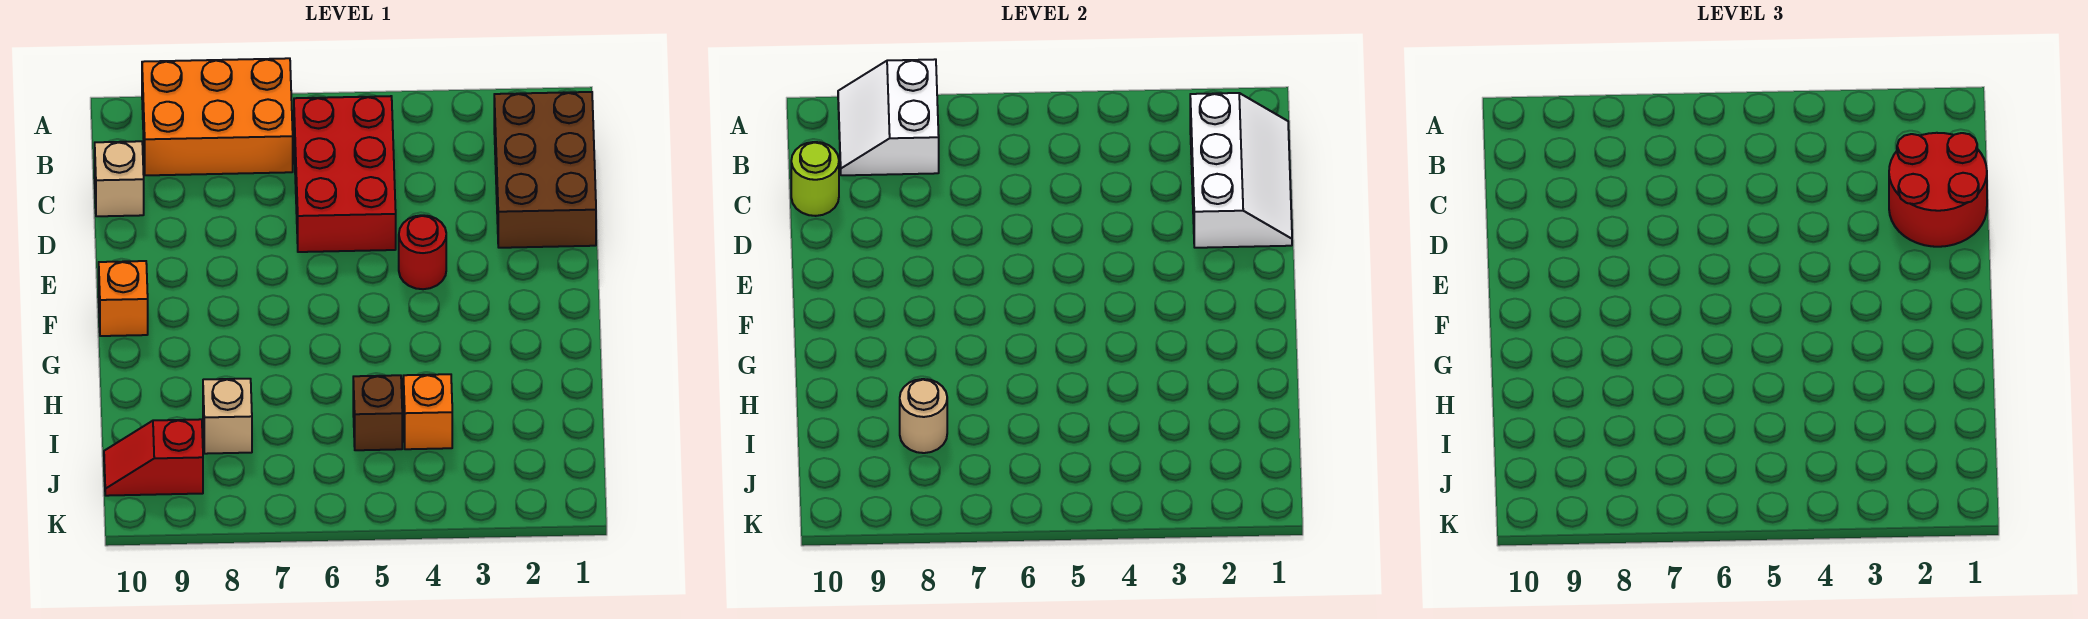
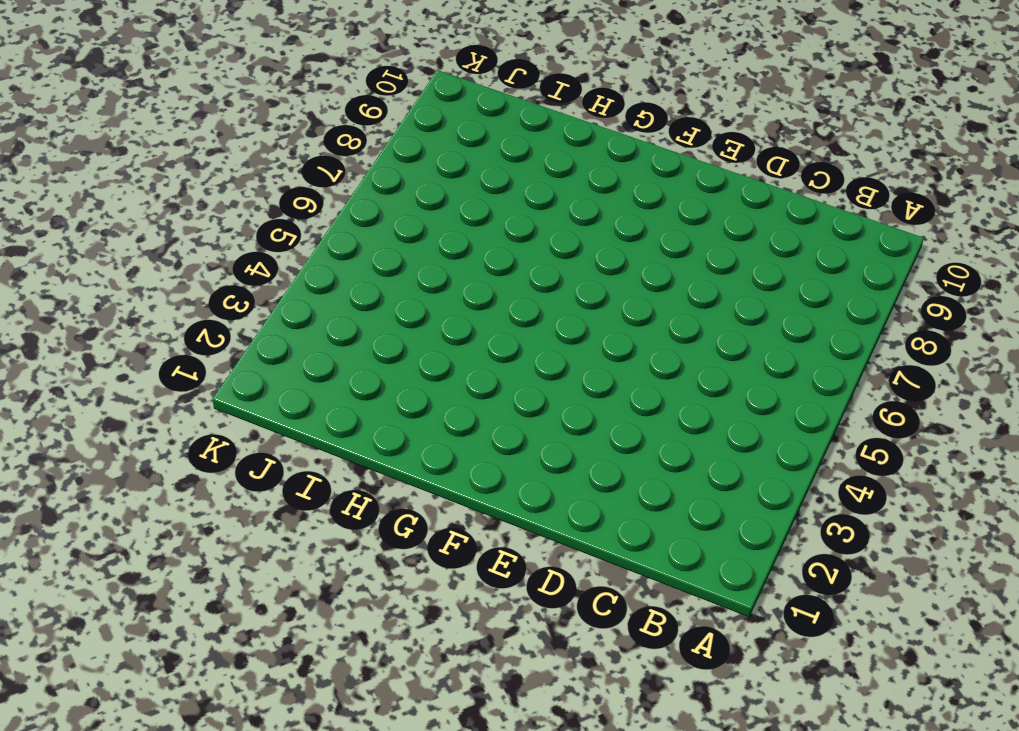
none -> orange brick A7:B9 level 1
none -> brown brick B1:D2 level 1
none -> red brick B5:D6 level 1

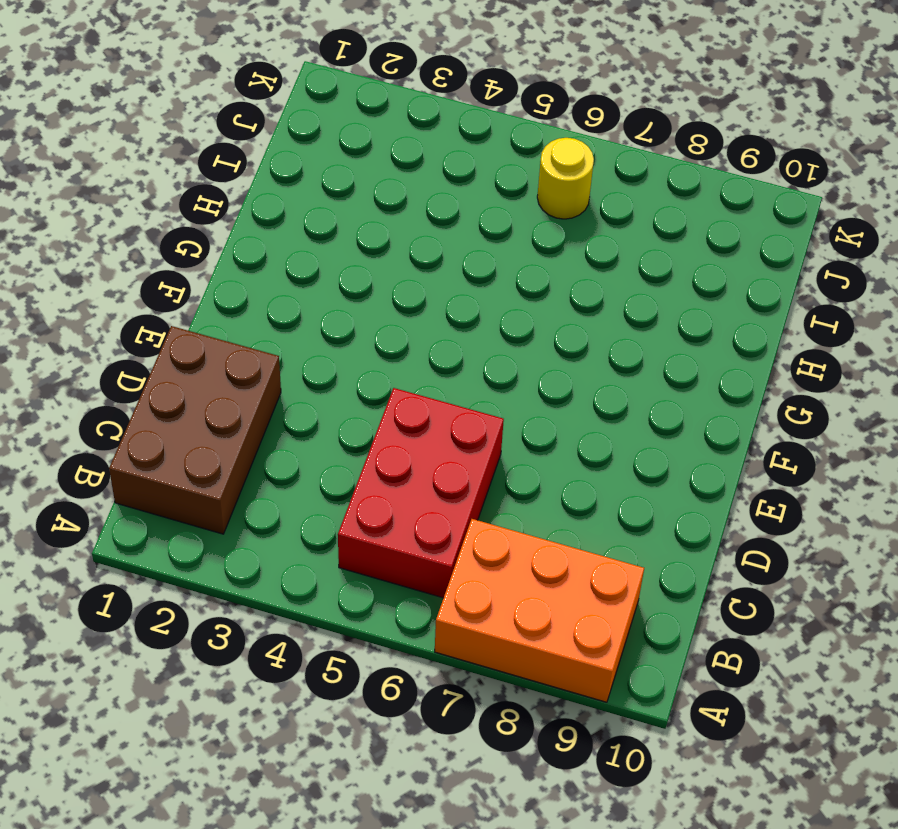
yellow round brick J6 level 1 -> none
none -> tan brick C10 level 1
none -> red round brick E4 level 1
none -> orange brick F10 level 1

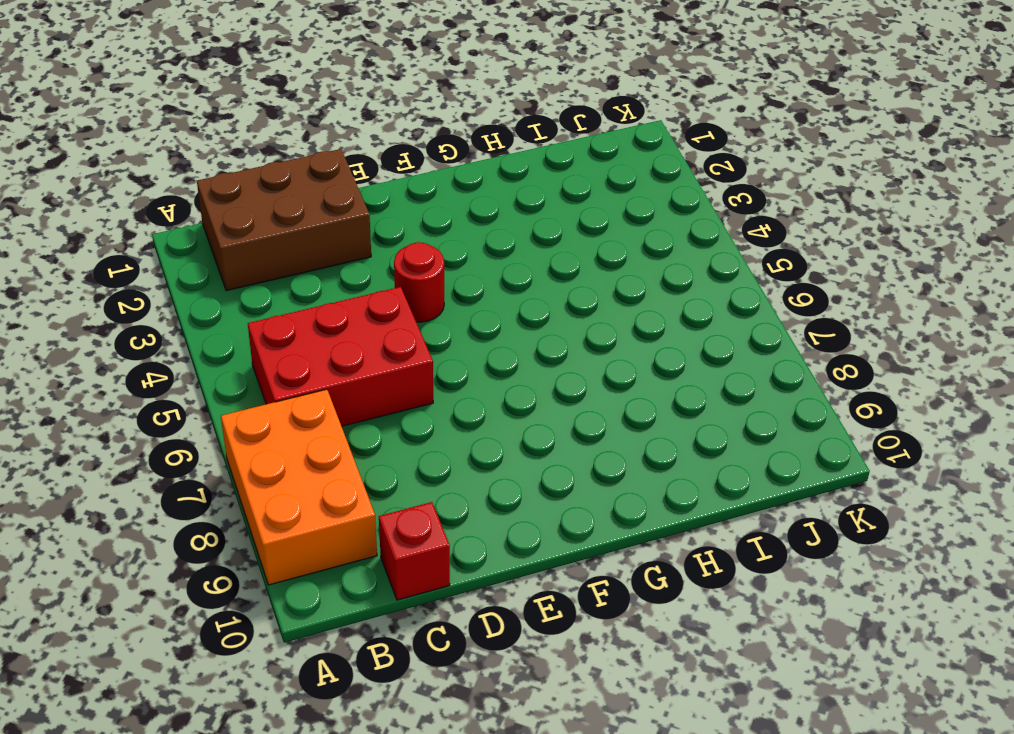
red brick C10 level 1 -> tan brick C10 level 1
none -> orange brick F10 level 1
none -> orange brick I4 level 1
none -> brown brick I5 level 1

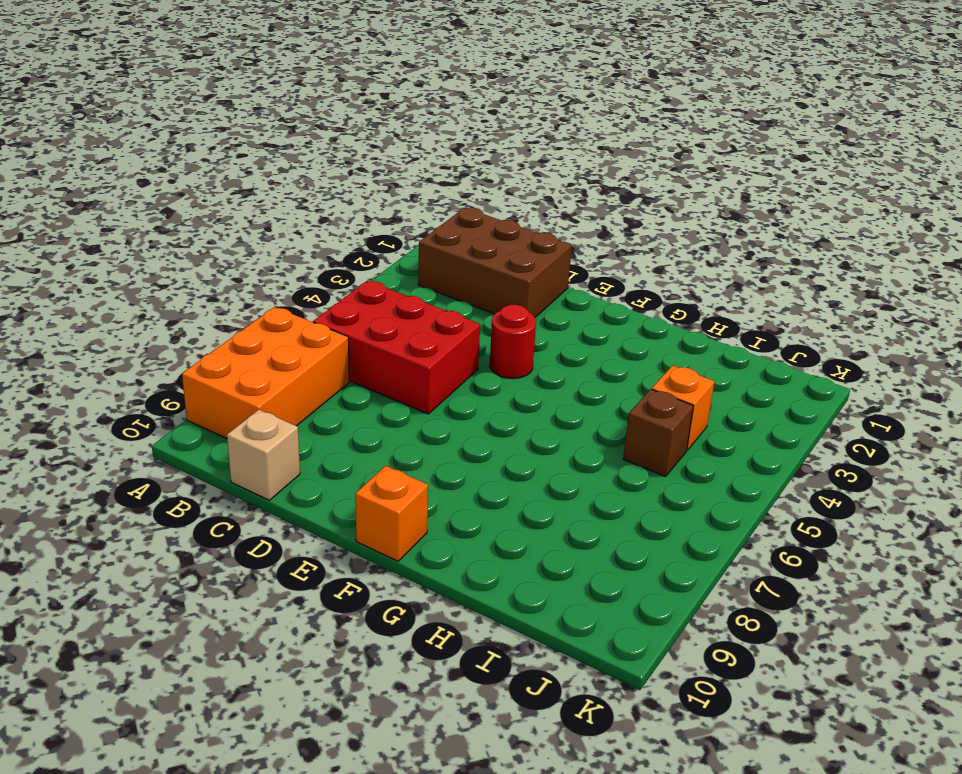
none -> tan brick I8 level 1
none -> red slope J9:J10 level 1 top 9
none -> white slope A8:B9 level 2 top 8

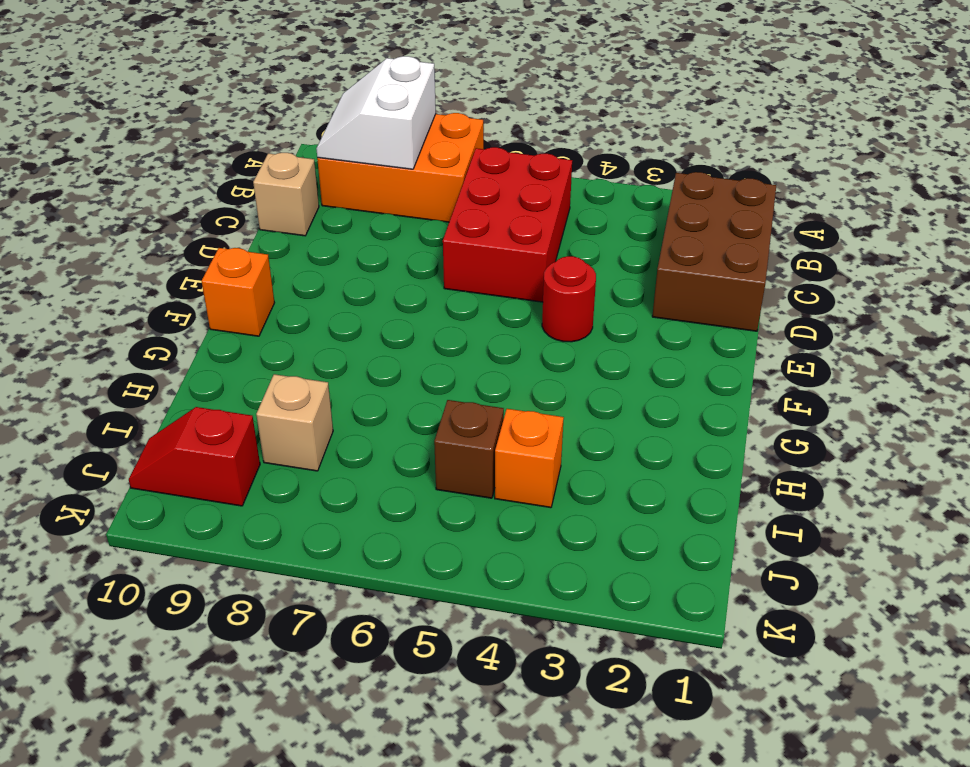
none -> white slope B1:D2 level 2 top 2
none -> lime round brick C10 level 2
none -> tan round brick I8 level 2

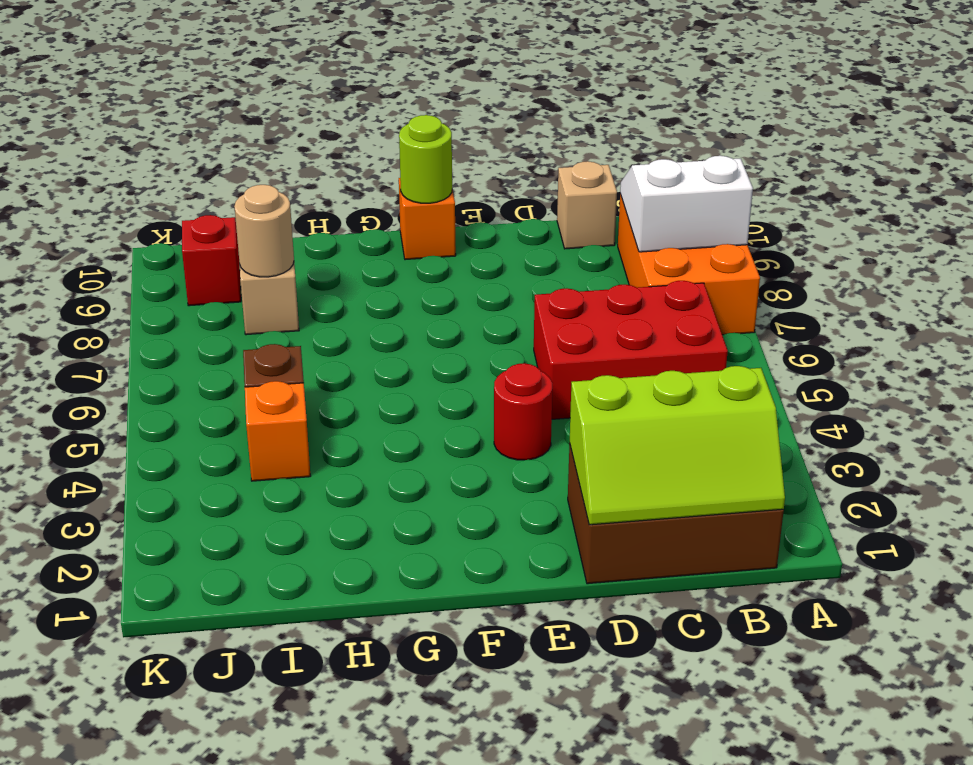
lime slope B1:D2 level 2 top 2 -> white slope B1:D2 level 2 top 2
lime round brick F10 level 2 -> lime round brick C10 level 2
none -> red round brick C1:D2 level 3

